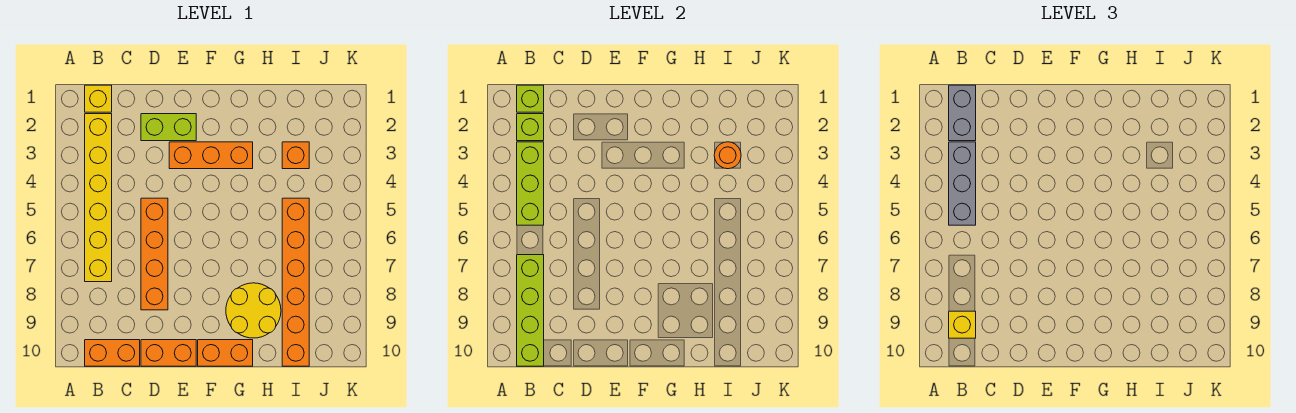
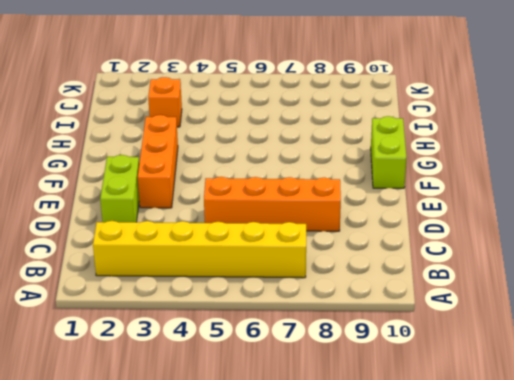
lime brick F10:G10 level 1 -> orange brick F10:G10 level 1
none -> yellow brick B1 level 1
none -> orange brick B10:C10 level 1
none -> orange brick D10:E10 level 1

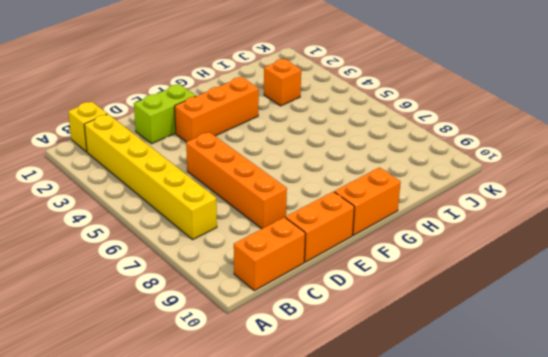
none -> yellow round brick G8:H9 level 1
none -> orange brick I5:I10 level 1
none -> lime brick B1 level 2

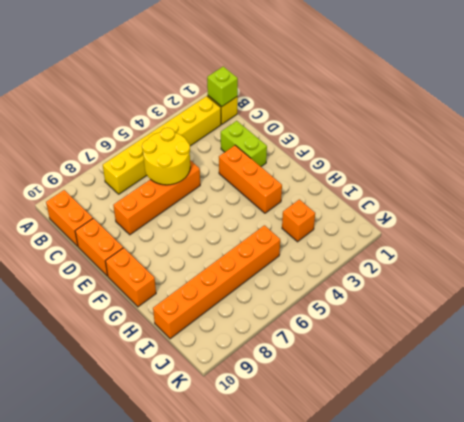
yellow round brick C5:D6 level 2 -> yellow round brick G8:H9 level 1
none -> lime brick B2 level 2
none -> lime brick B3:B5 level 2
none -> lime brick B7:B10 level 2

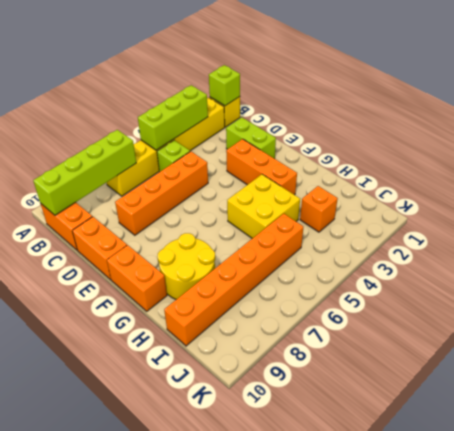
lime brick C5 level 1 -> lime brick B2 level 2
yellow brick G4:H5 level 1 -> none
none -> orange round brick I3 level 2
none -> grey brick B1:B2 level 3
none -> grey brick B3:B5 level 3

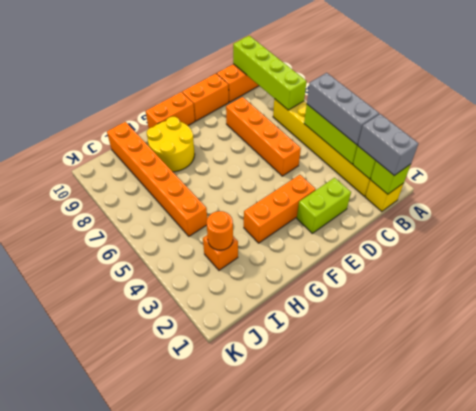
none -> yellow brick B9 level 3

